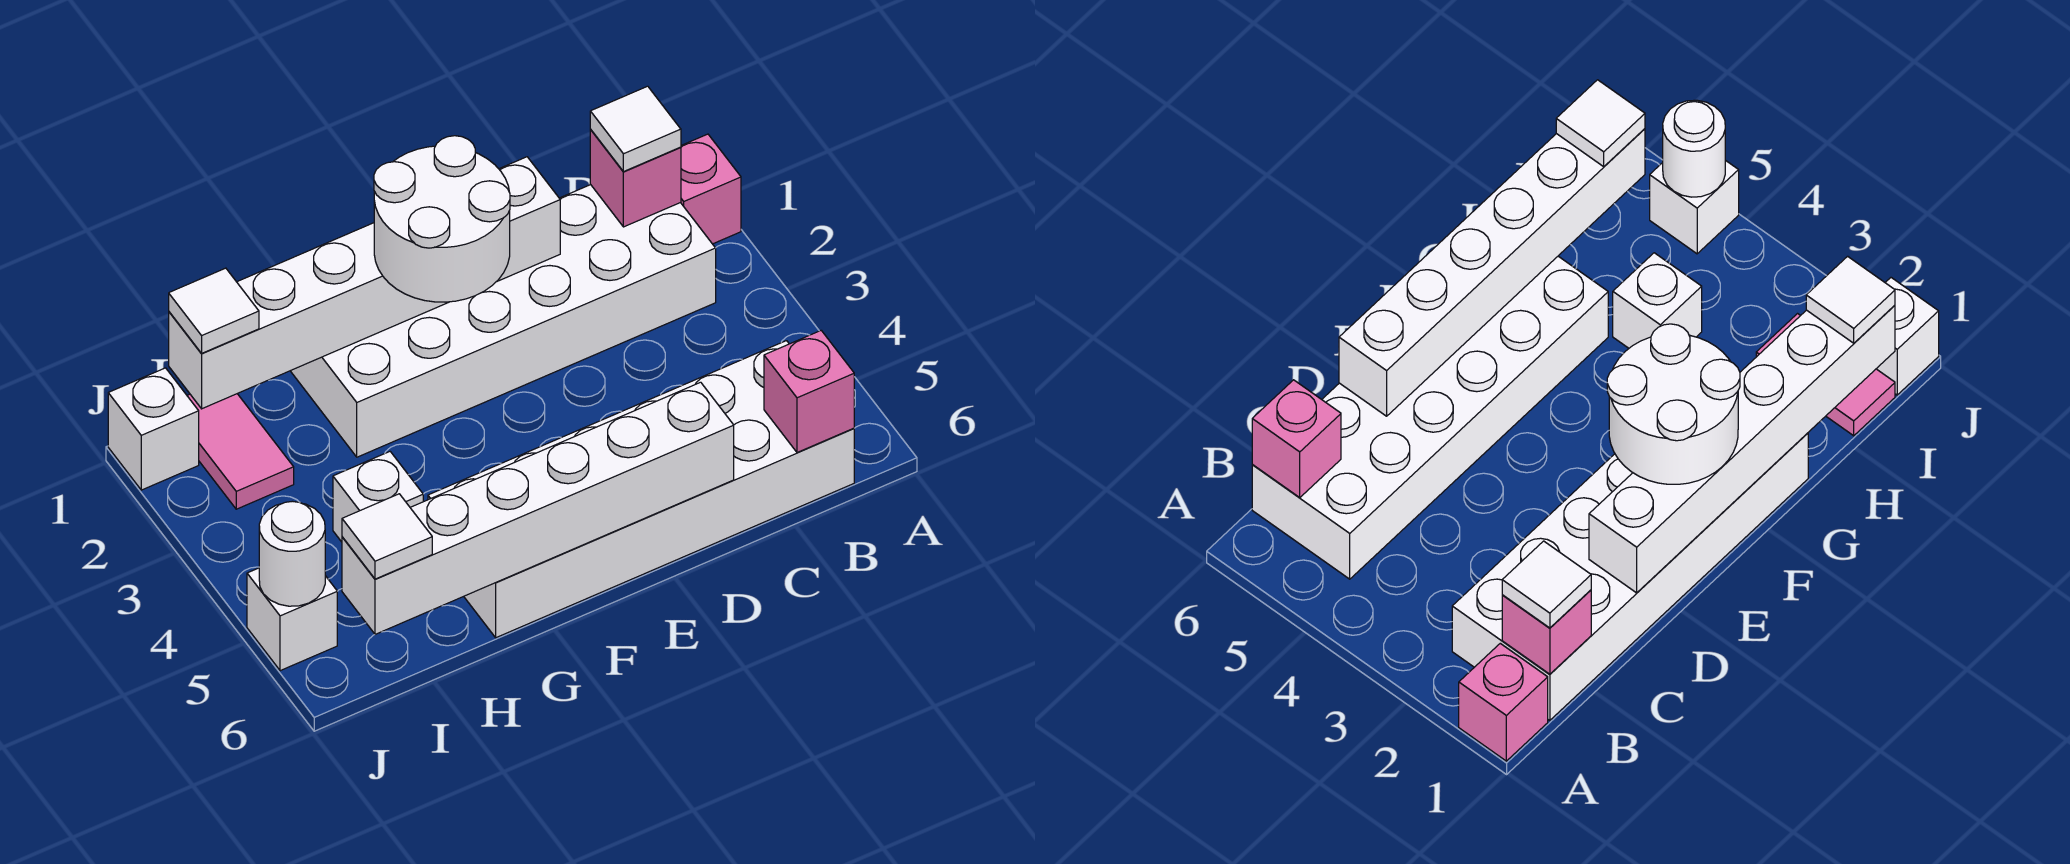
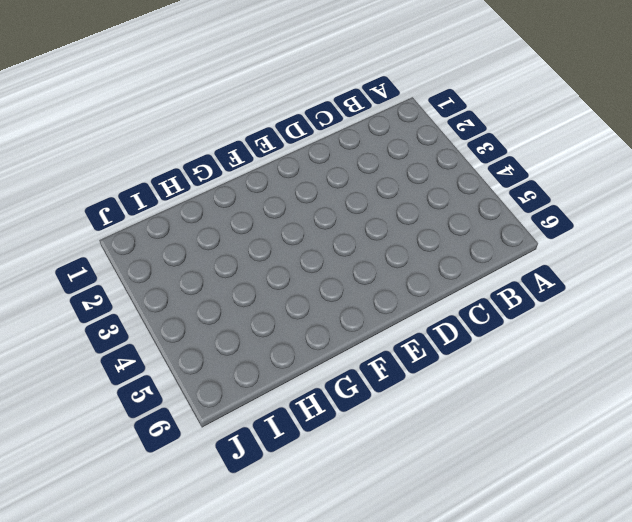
none -> pink brick A1 level 1
none -> white brick B1:G2 level 1
none -> white brick B5:G6 level 1

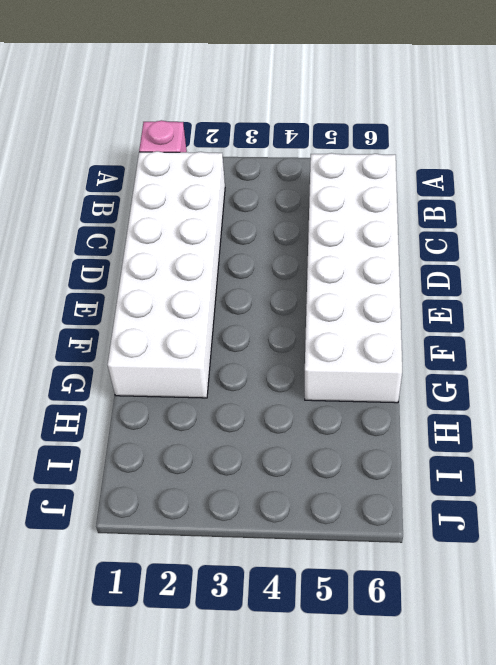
none -> white brick H4 level 1
none -> pink tile I1:I2 level 1
none -> white brick J1 level 1

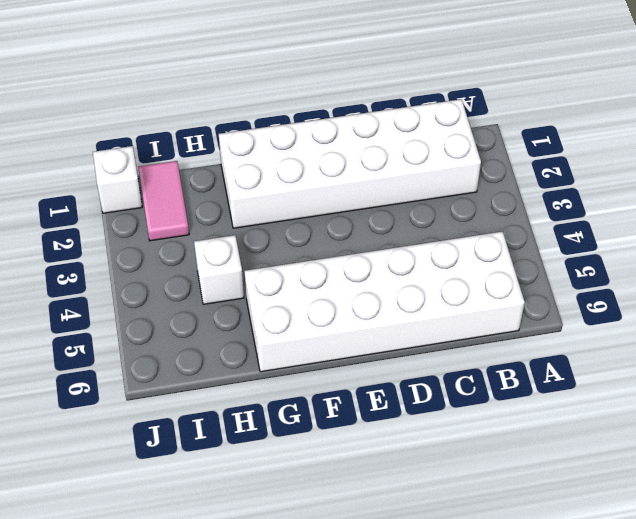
none -> pink brick A1 level 1
none -> white brick J5 level 1
none -> pink brick B1 level 2

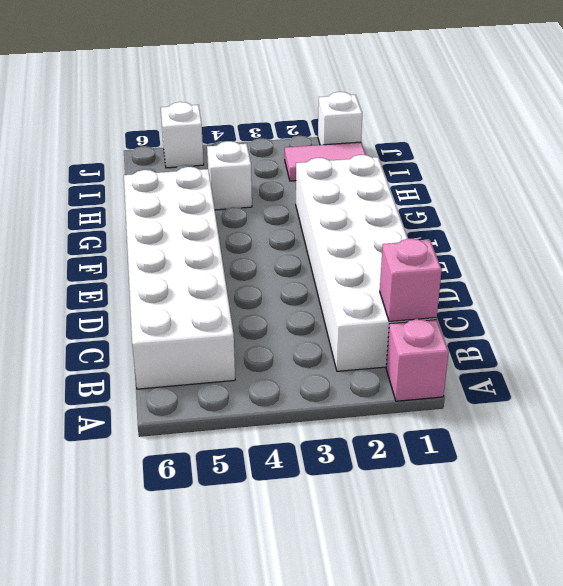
none -> pink brick B6 level 2
none -> white brick D1:I1 level 2
none -> white brick D6:I6 level 2

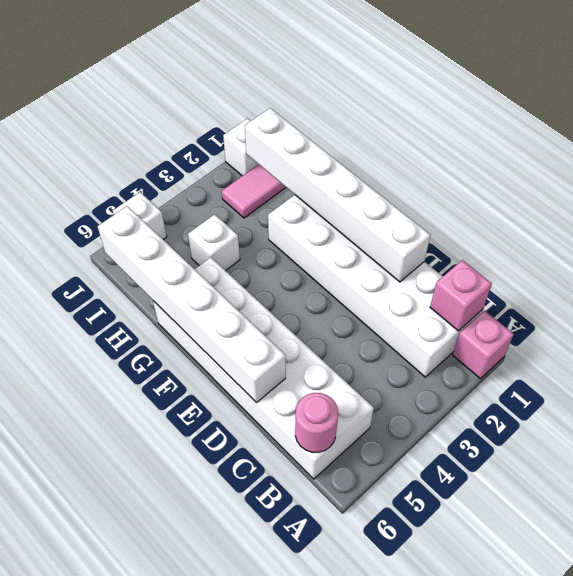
pink round brick B6 level 2 -> pink brick B6 level 2
none -> white round brick J5 level 2
none -> white tile B1 level 3
none -> white round brick E1:F2 level 3

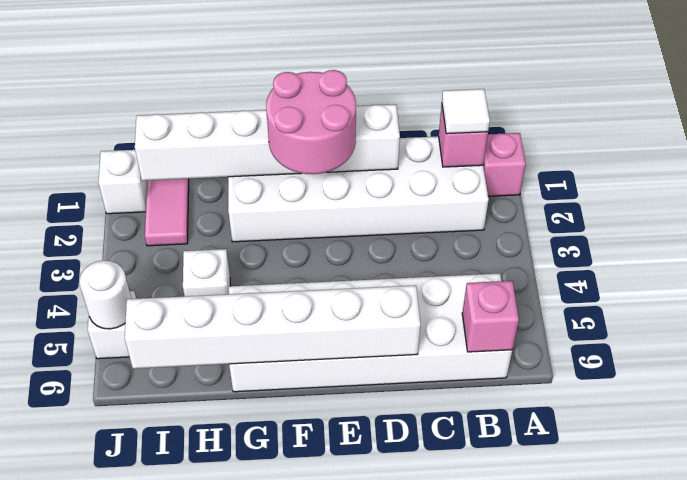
pink round brick E1:F2 level 3 -> white round brick E1:F2 level 3
none -> white tile I1 level 3
none -> white tile I6 level 3

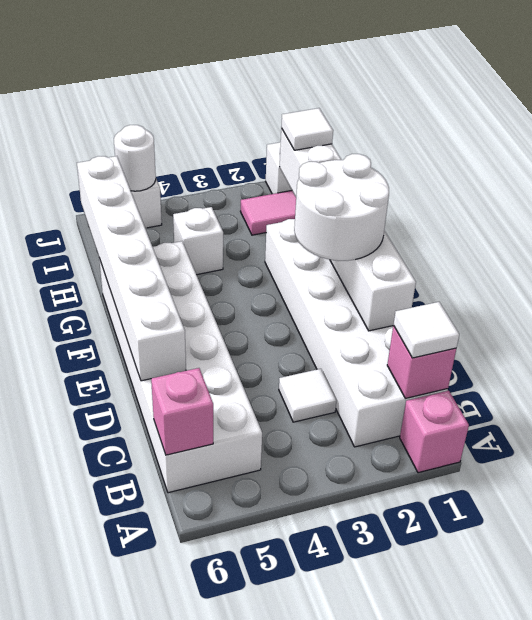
white tile C3 level 1 -> white tile I6 level 3

